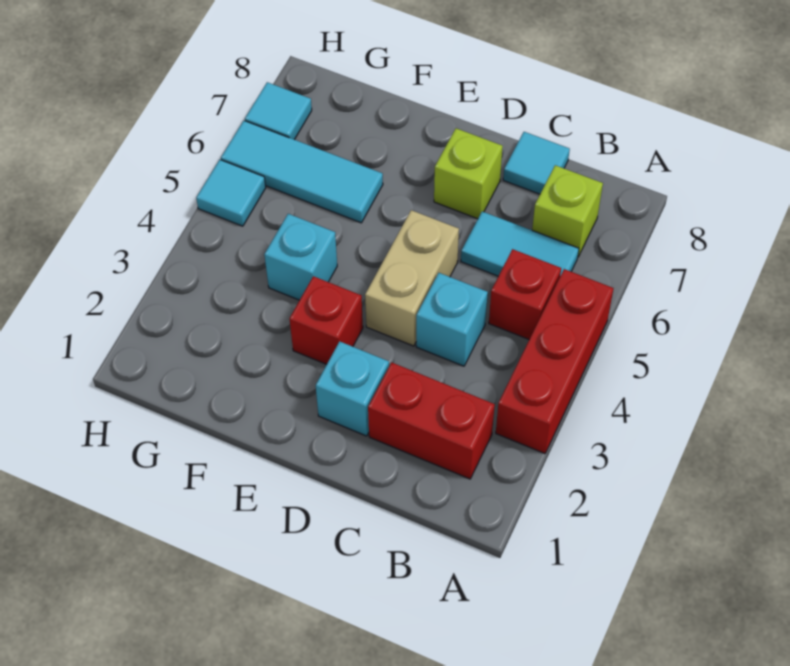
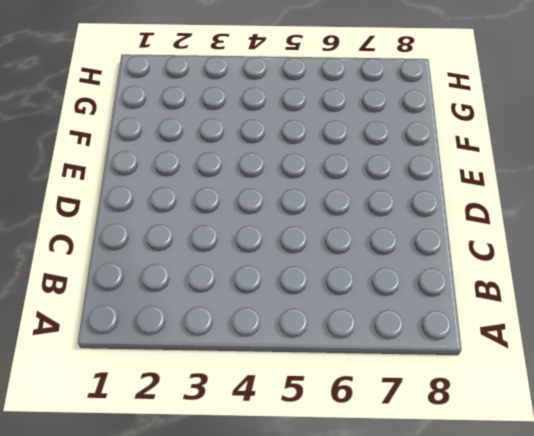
none -> red brick A3:A5 level 1
none -> red brick B2:C2 level 1
none -> red brick B5 level 1

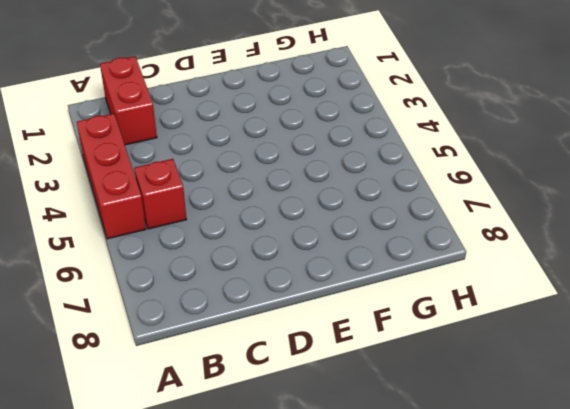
red brick B1:B2 level 1 -> red brick B2:C2 level 1
none -> cyan tile B6:C6 level 1
none -> lime brick B7 level 1
none -> cyan brick C4 level 1

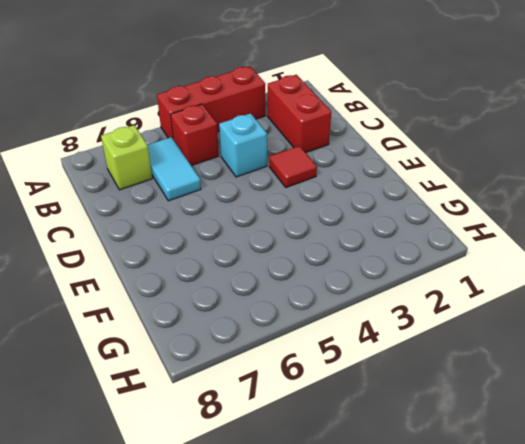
red tile D3 level 1 -> none
none -> cyan tile C8 level 1
none -> cyan brick D2 level 1
none -> tan brick D4:D5 level 1

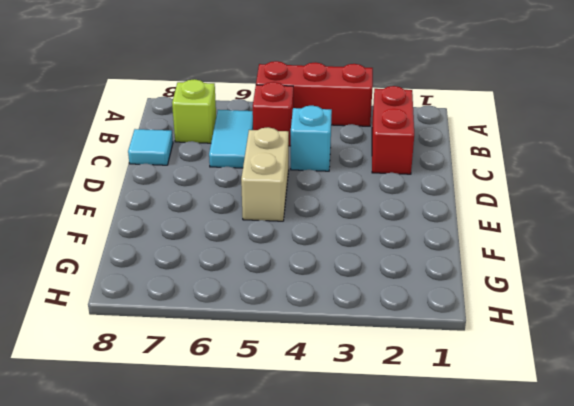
tan brick D5:E5 level 1 -> tan brick D4:D5 level 1
none -> cyan brick D2 level 1
none -> lime brick D7 level 1
none -> red brick E3 level 1

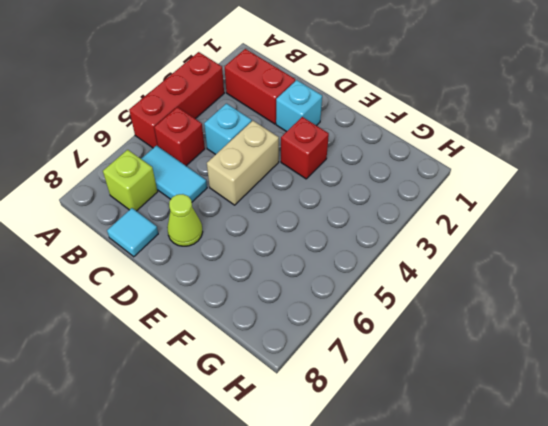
lime cone D7 level 1 -> lime brick D7 level 1
none -> cyan brick F4 level 1
none -> cyan tile F6:H6 level 1
none -> cyan tile H5 level 1

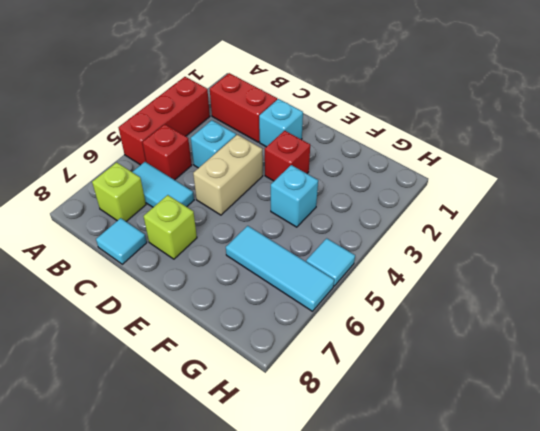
none -> cyan tile H7 level 1

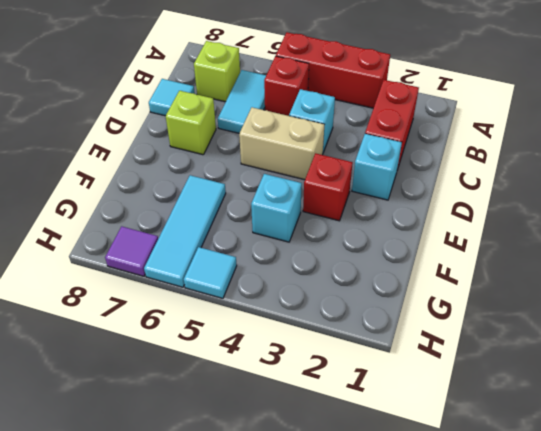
purple tile H7 level 1 -> cyan tile H7 level 1

